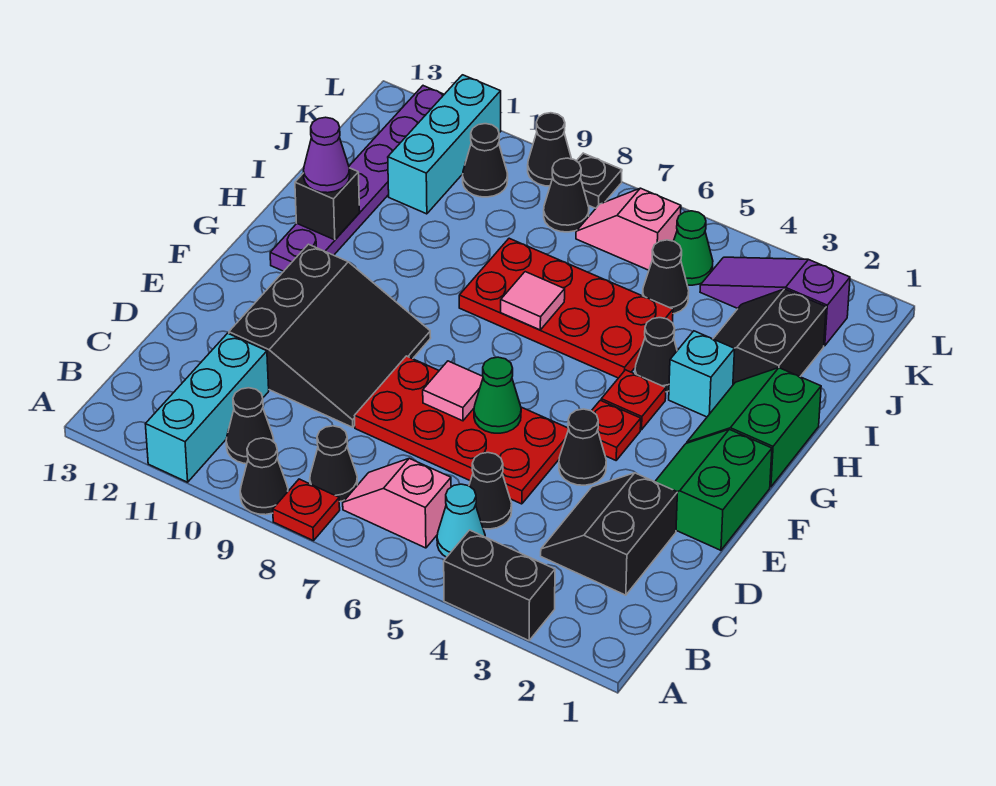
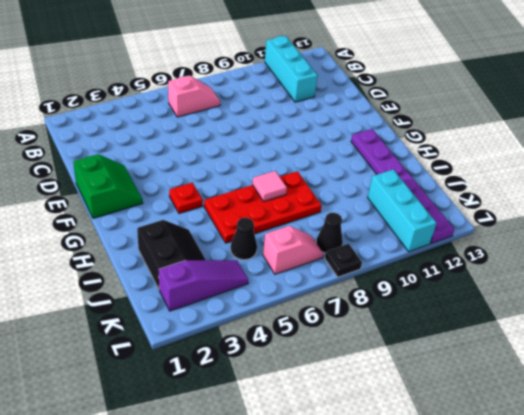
none -> black brick A3:A4 level 1
none -> red plate A8 level 1
none -> black cone A9 level 1
none -> cyan cone B5 level 1

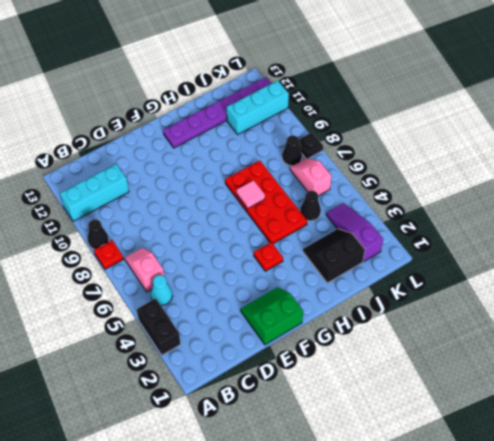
none -> black cone B8 level 1
none -> black cone B10 level 1
none -> black slope C2:D3 level 1 top 2
none -> black cone C5 level 1

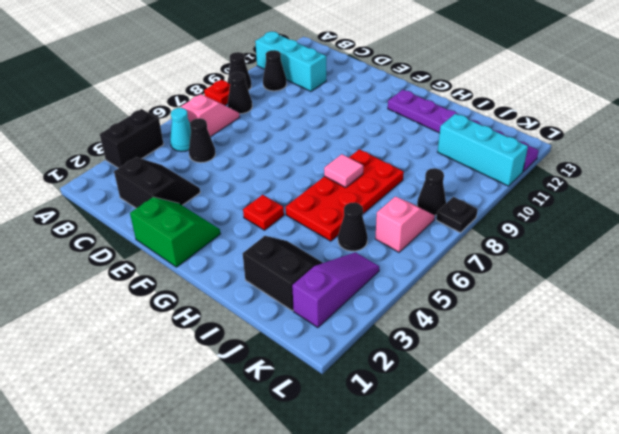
none -> red plate D5:E8 level 1
none -> black slope D9:F11 level 1 top 11
none -> black cone E4 level 1
none -> red plate F4 level 1

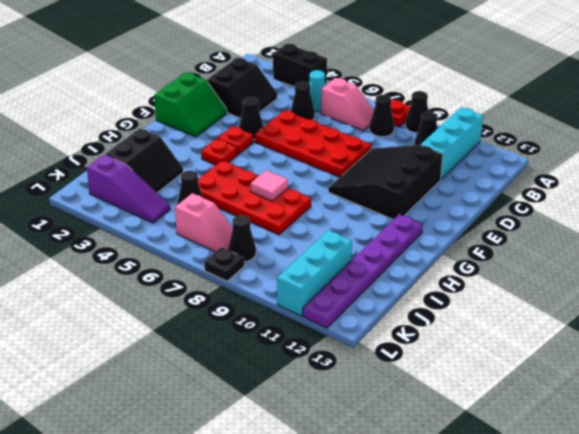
none -> green slope G1:H2 level 1 top 1
none -> cyan brick H3 level 1
none -> black cone H4 level 1
none -> green cone K5 level 1

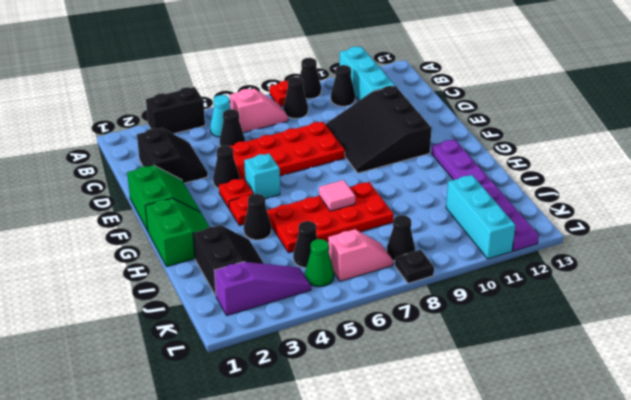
cyan brick F5 level 1 -> cyan brick H3 level 1
none -> black cone K10 level 1
none -> black cone L9 level 1
none -> green cone E6 level 2
none -> pink tile E7 level 2

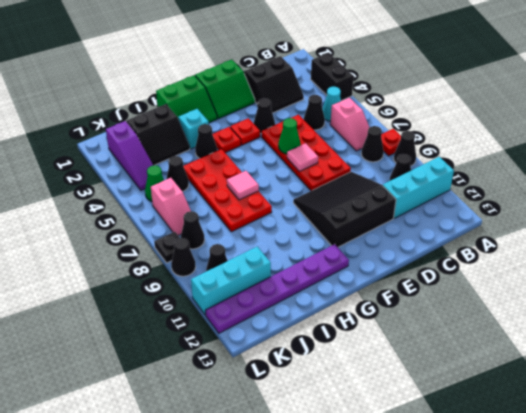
none -> black brick H12 level 2
none -> purple cone H12 level 3

